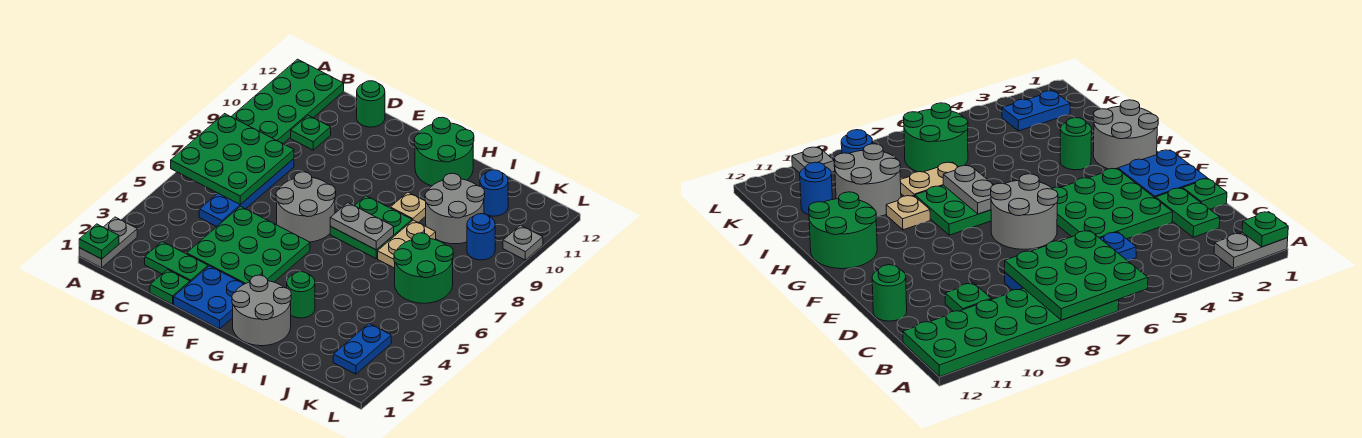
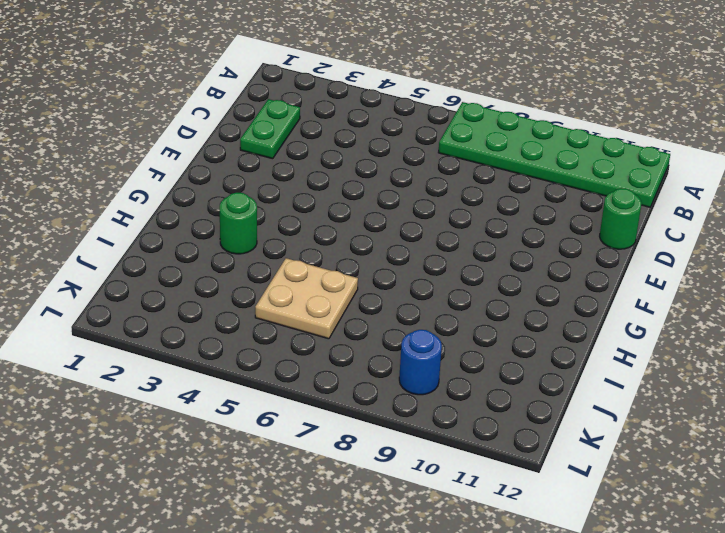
tan plate I5:J6 level 1 -> green round brick J6:K7 level 1
none -> grey plate A1:A2 level 1
none -> blue plate C5:C8 level 1
none -> green plate C10 level 1

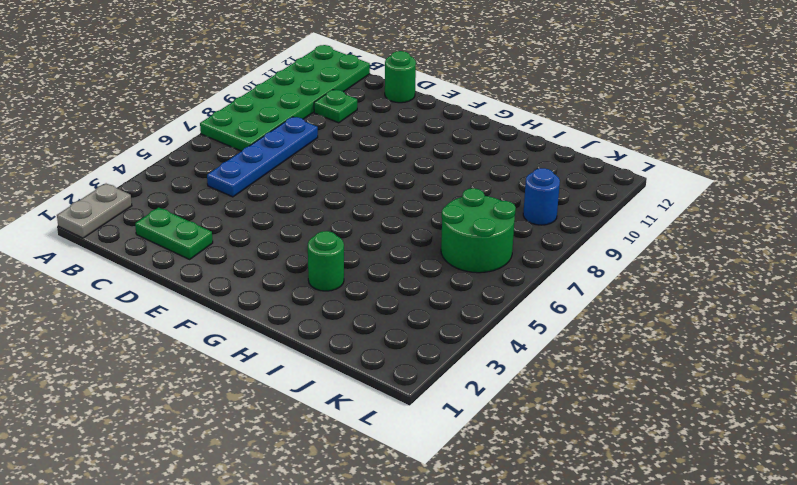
none -> green plate D1 level 1
none -> green plate D3:F5 level 1
none -> blue plate E1:F2 level 1

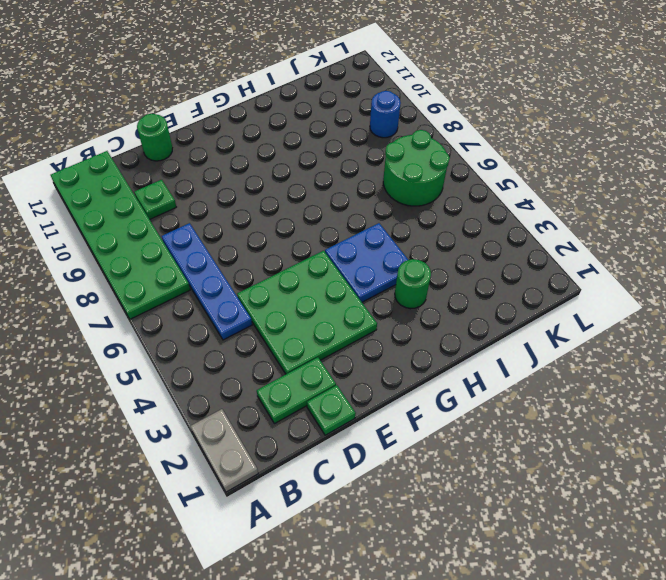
blue plate G4:H5 level 1 -> blue plate E1:F2 level 1
none -> grey round brick E6:F7 level 1
none -> grey round brick G1:H2 level 1
none -> green plate G7:H8 level 1

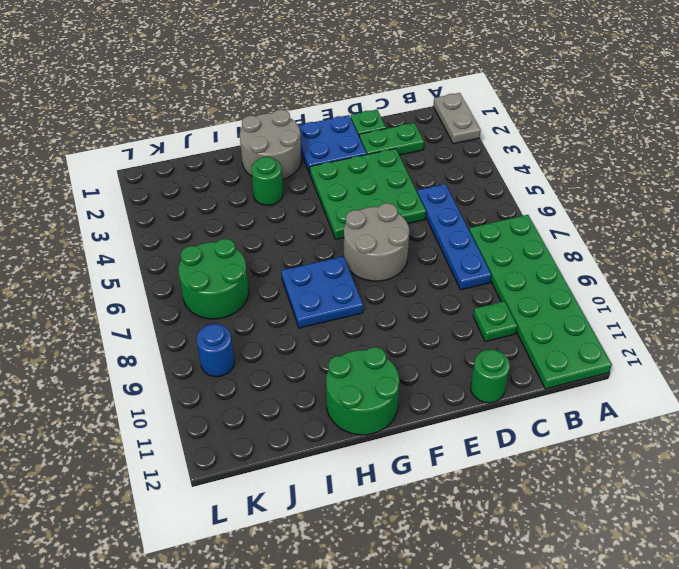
blue plate G7:H8 level 1 -> green plate G7:H8 level 1
none -> tan plate H9 level 1
none -> tan plate I7:I8 level 1
none -> grey round brick I9:J10 level 1

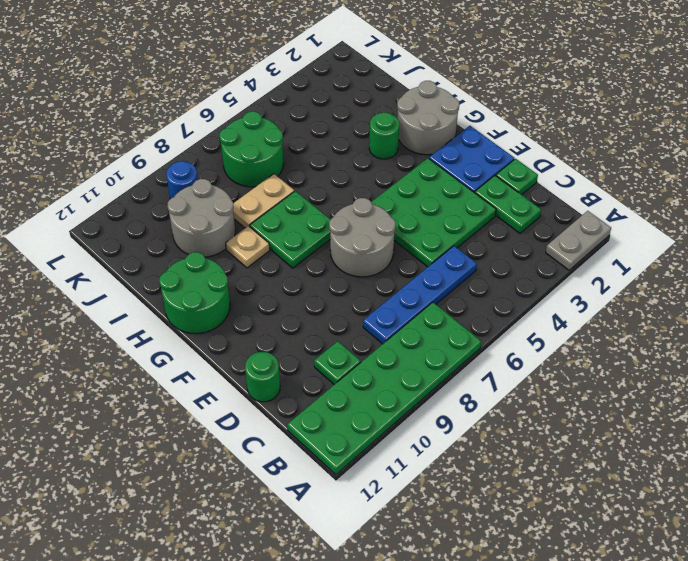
none -> blue round brick J11 level 1
none -> blue plate K2:K3 level 1
none -> grey plate L10 level 1

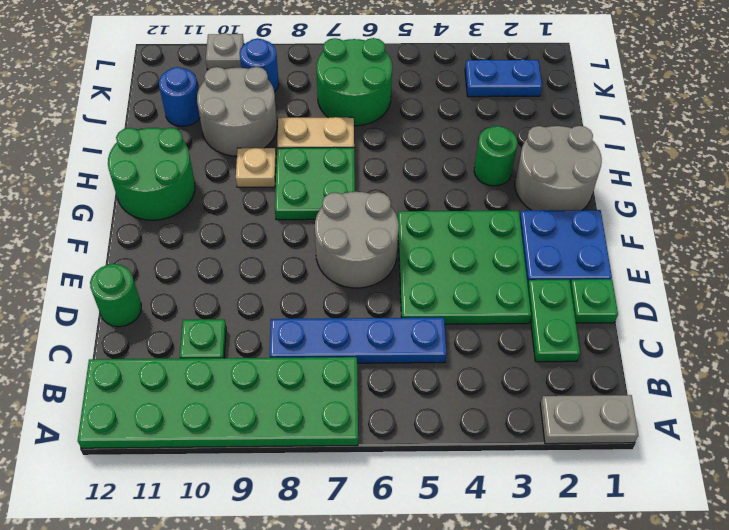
none -> green plate A1 level 2
none -> green plate A6:C8 level 2
none -> grey plate G7:H7 level 2

